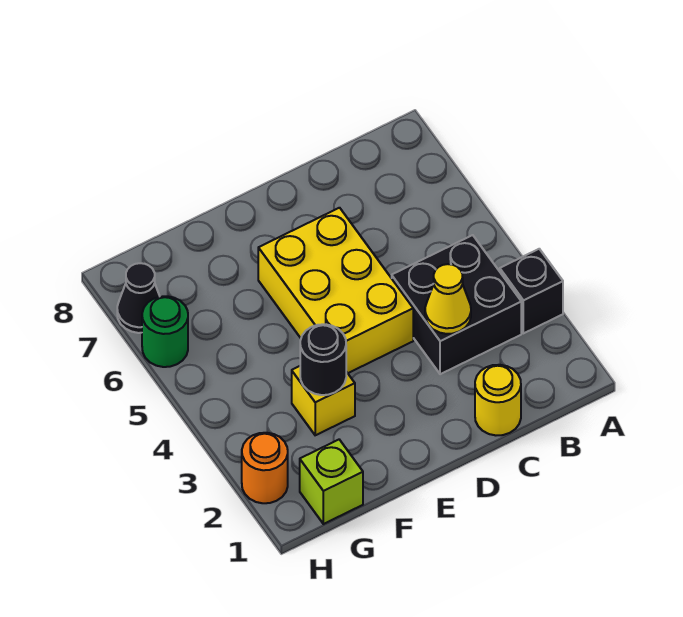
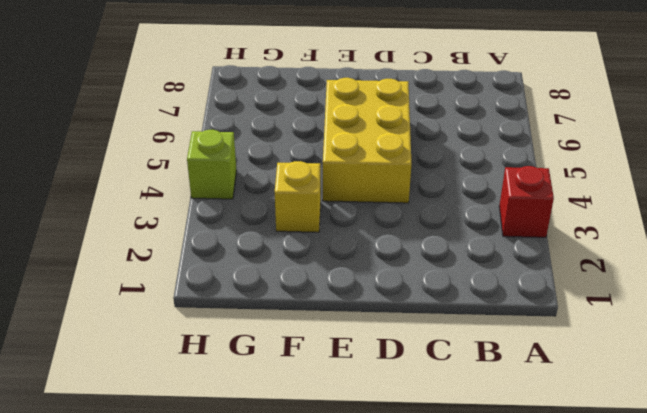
red brick A3 level 1 -> black brick A3 level 1
lime brick H4 level 1 -> lime brick G1 level 1
none -> black brick B3:C4 level 1
none -> yellow round brick C1 level 1

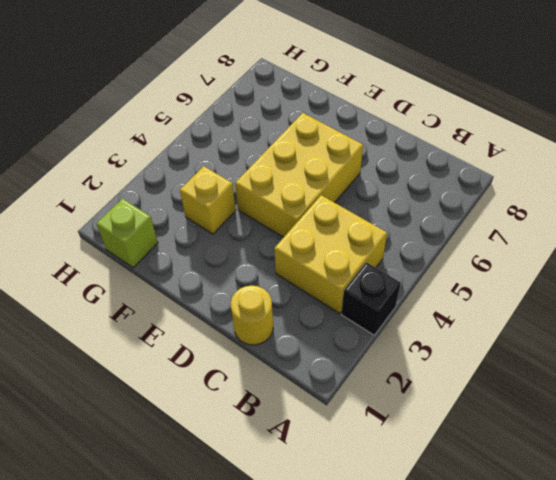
yellow brick B3:C4 level 1 -> black brick B3:C4 level 1
none -> orange round brick H2 level 1
none -> green round brick H6 level 1

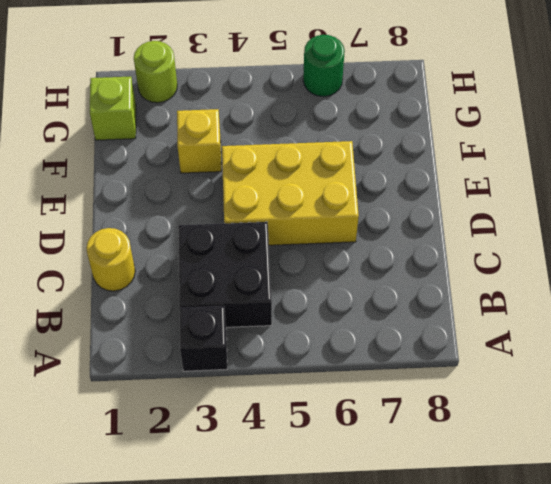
lime round brick H2 level 1 -> orange round brick H2 level 1
none -> black cone H7 level 1
none -> yellow cone C3 level 2

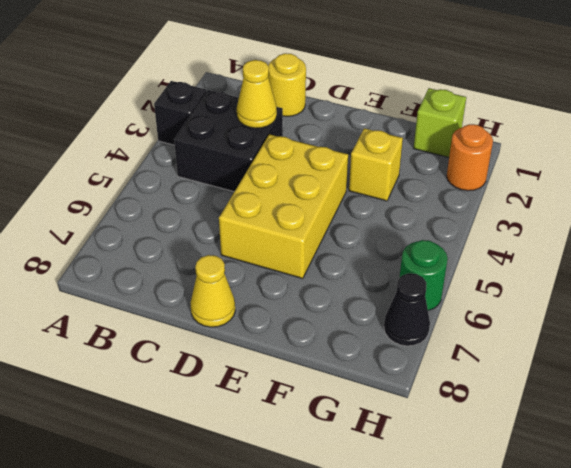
yellow cone D8 level 1 -> none
none -> black round brick F3 level 2

